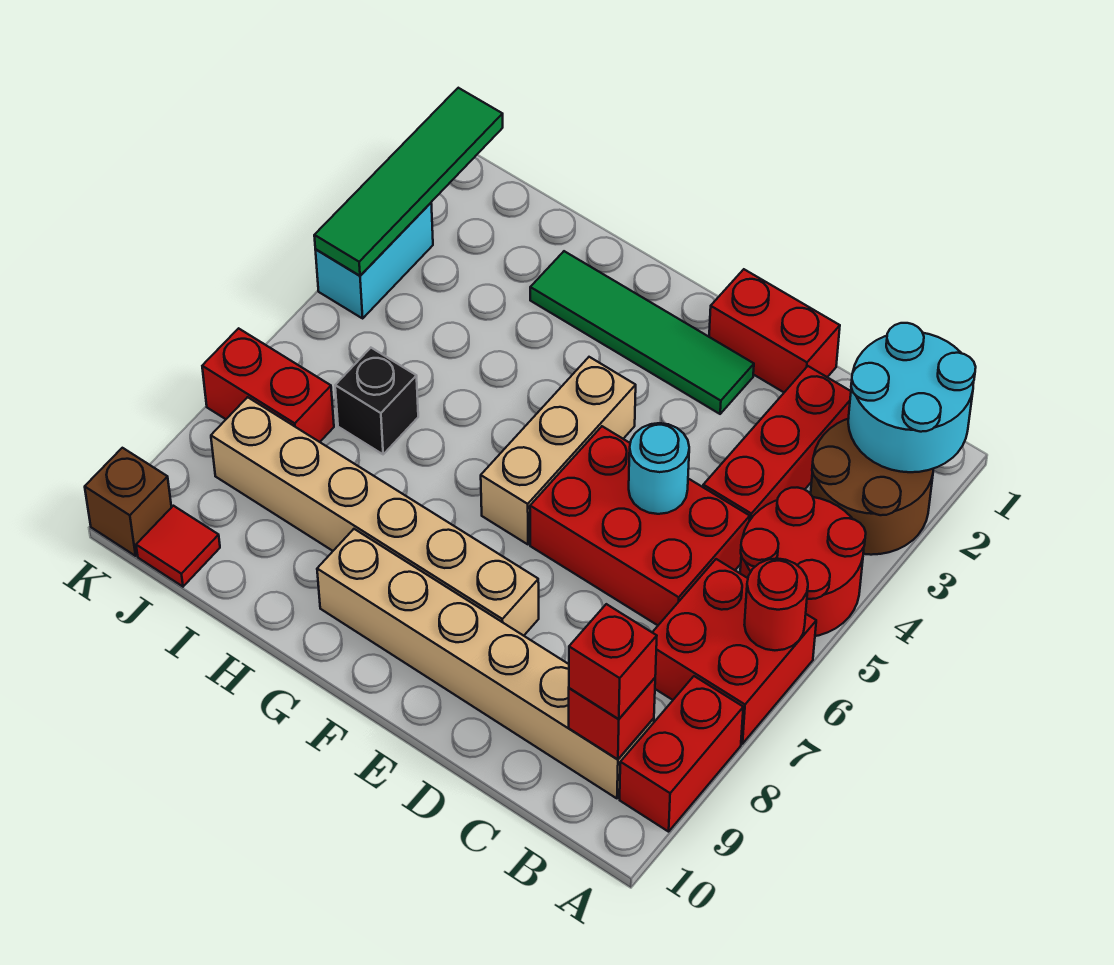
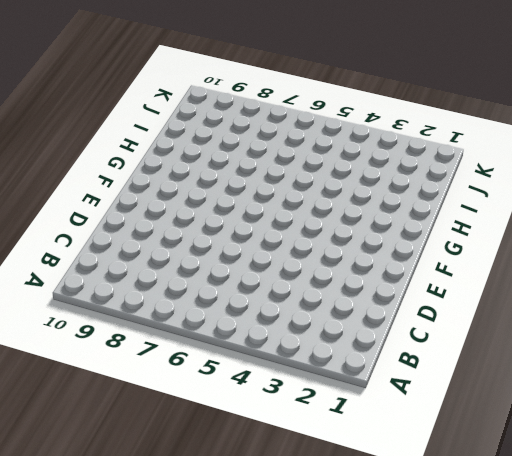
none -> brown round brick A2:B3 level 1
none -> red round brick A4:B5 level 1
none -> red brick A6:B7 level 1

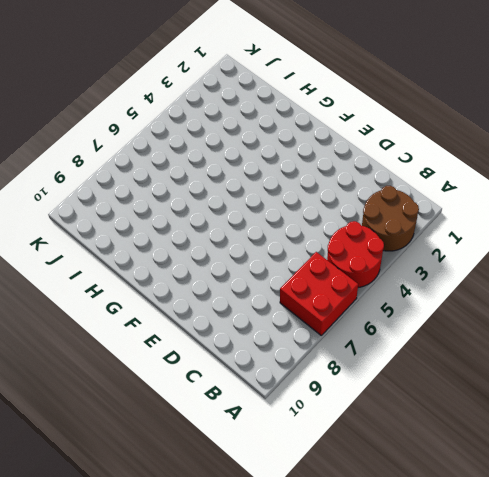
none -> red brick A8:A9 level 1
none -> tan brick B9:G9 level 1
none -> red brick C2:C4 level 1

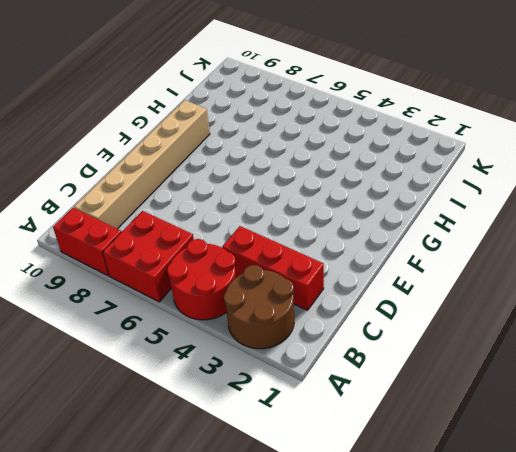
none -> red brick C5:E6 level 1
none -> red brick D1:E1 level 1
none -> green tile E2:H2 level 1

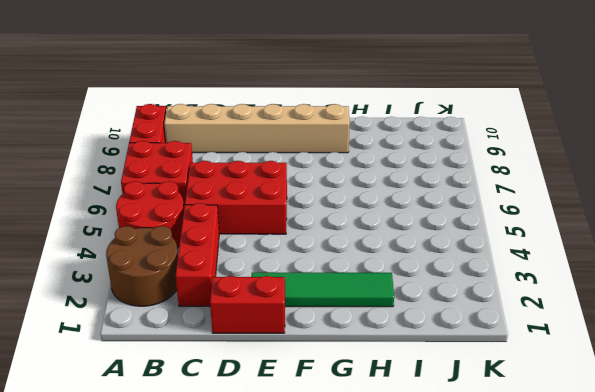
none -> tan brick E8:J8 level 1
none -> tan brick F4:F6 level 1
none -> black brick I6 level 1

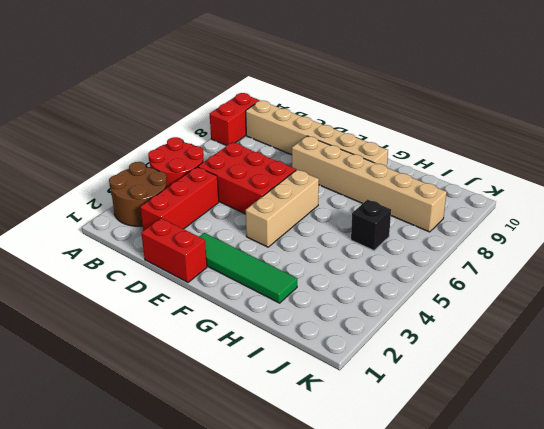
none -> red brick A6:B7 level 1
none -> red brick J7:K7 level 1
none -> red tile J10 level 1

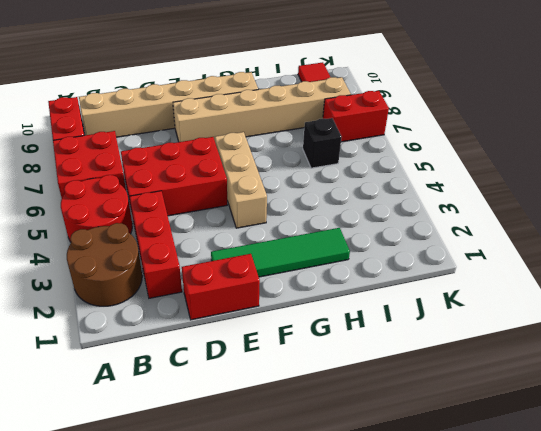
none -> cyan brick K3:K4 level 1
none -> brown brick K10 level 1
none -> cyan round brick A1:B2 level 2

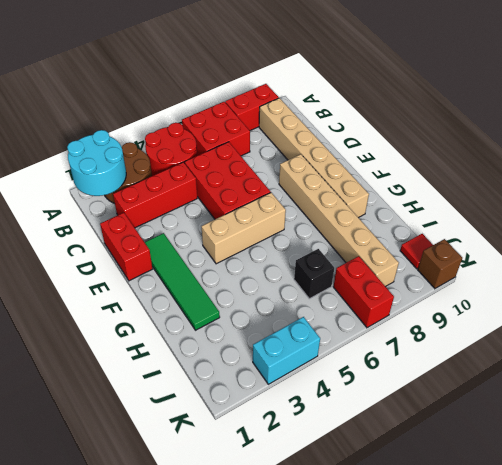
none -> red round brick A6 level 2
none -> red brick B9 level 2
none -> cyan round brick D5 level 2

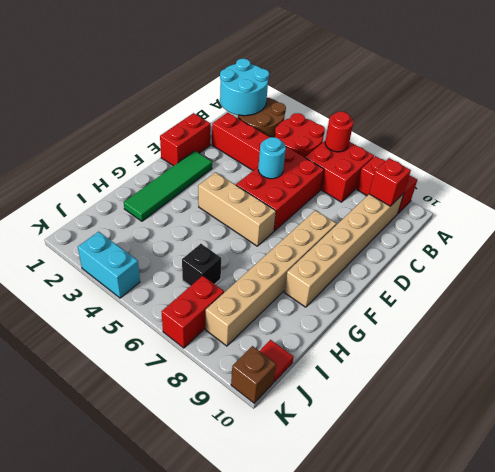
none -> green tile K1:K4 level 2
none -> red brick B9 level 3

